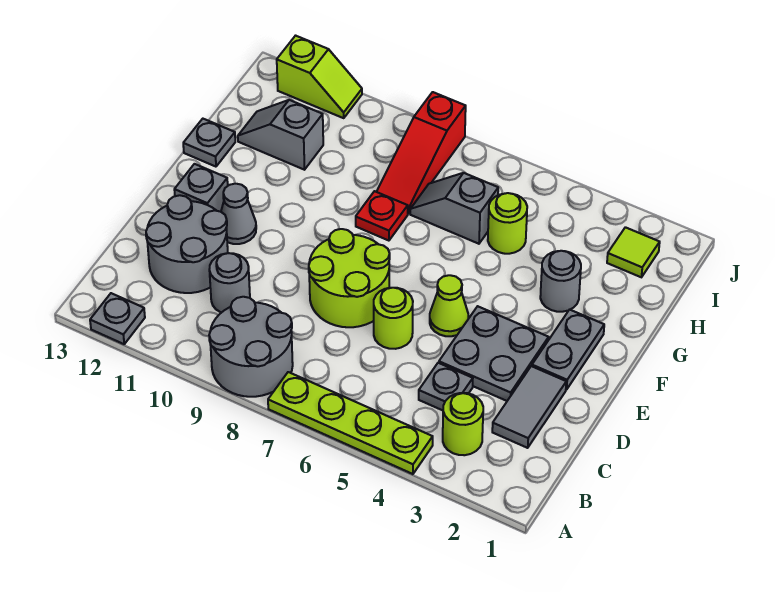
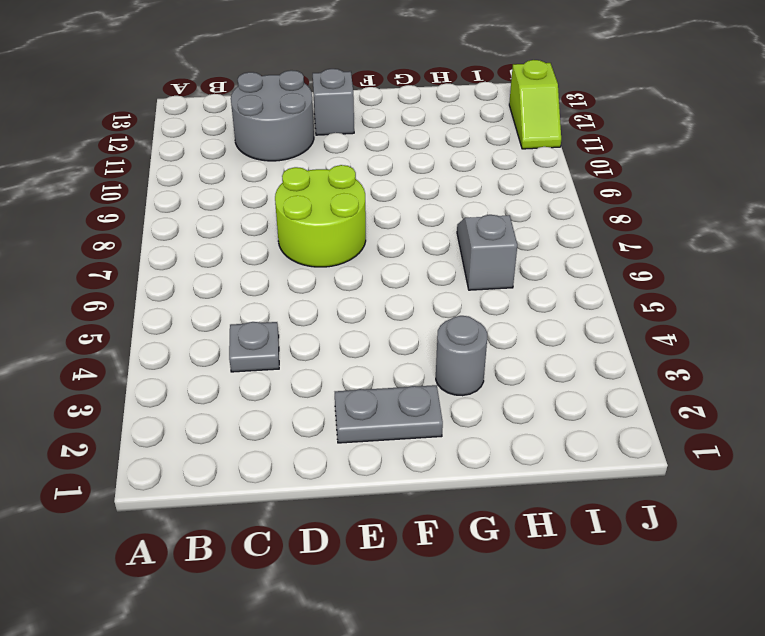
none -> lime plate A4:A7 level 1
none -> grey round brick A8:B9 level 1
none -> grey plate A12 level 1

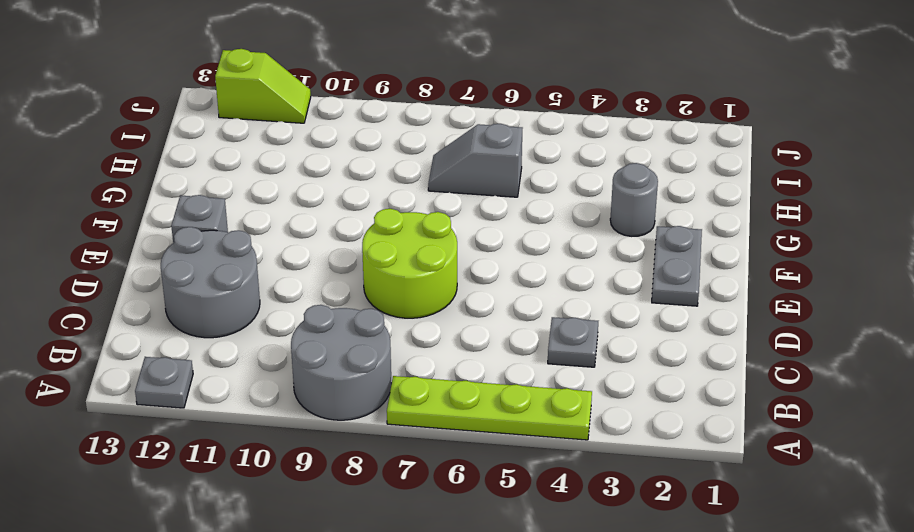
none -> lime round brick B3 level 1
none -> grey tile C2:D2 level 1
none -> grey round brick C10 level 1

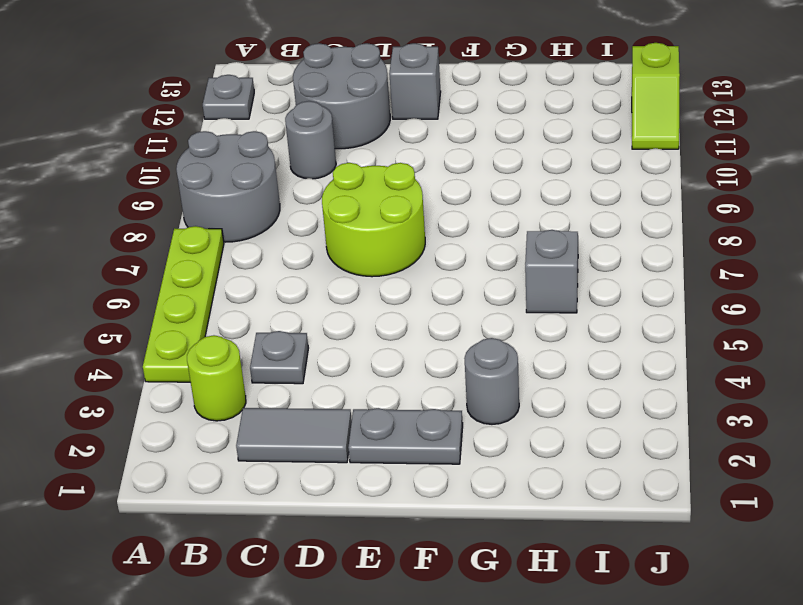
none -> grey plate D3:E4 level 1
none -> lime round brick D6 level 1
none -> lime cone E5 level 1

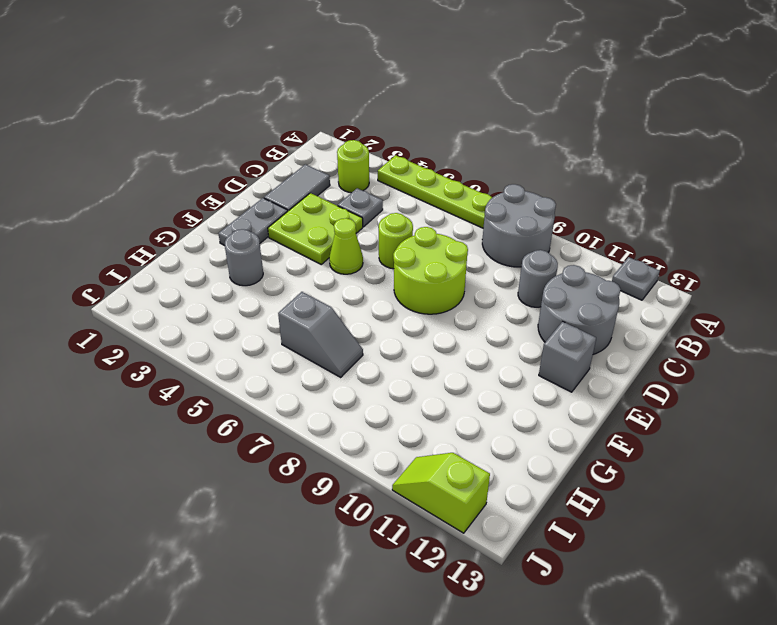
lime plate D3:E4 level 1 -> grey plate D3:E4 level 1
none -> grey cone E11 level 1
none -> red plate G8 level 1
none -> grey plate G13 level 1

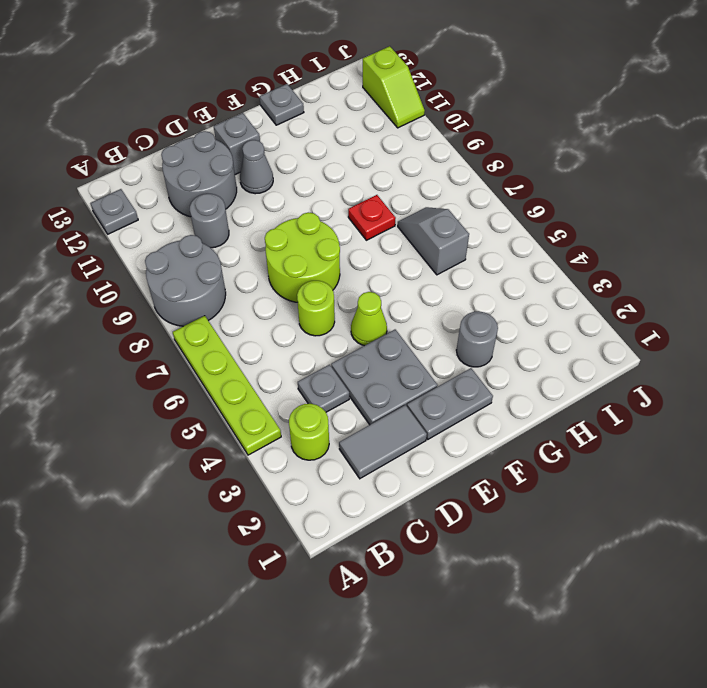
none -> lime round brick H5 level 1
none -> red slope H8:J8 level 1 top J
none -> grey slope H11:H12 level 1 top 11

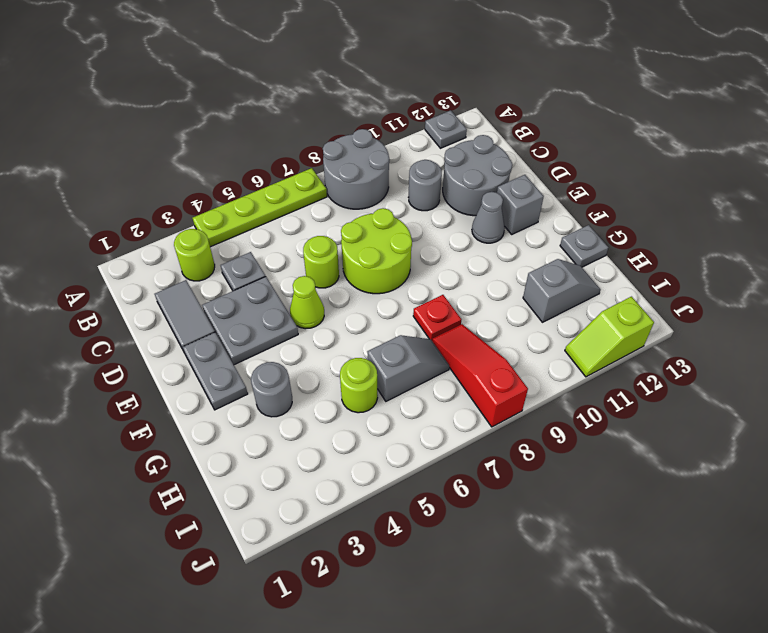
none -> lime tile I2 level 1

